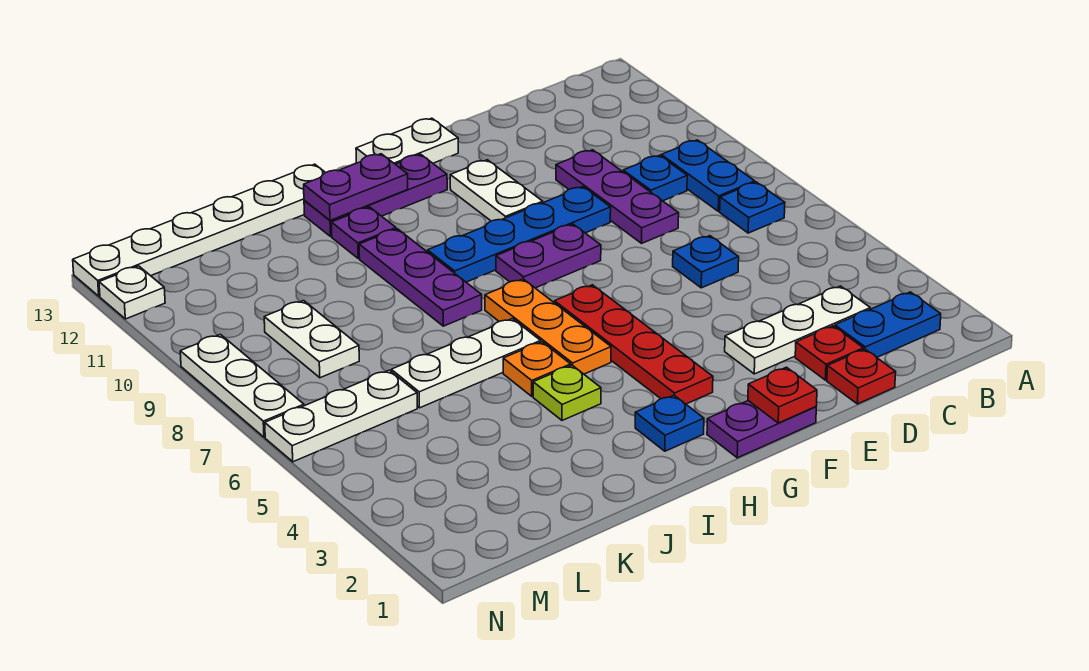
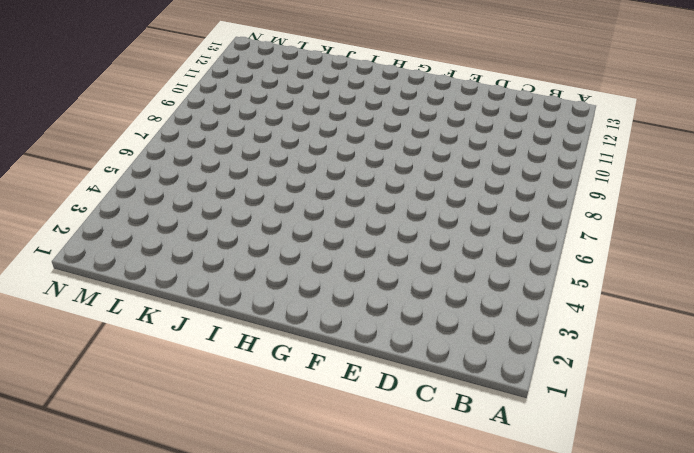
none -> blue plate B2:C2 level 1
none -> blue plate B7 level 1
none -> blue plate B8:B9 level 1
none -> white plate C3:E3 level 1

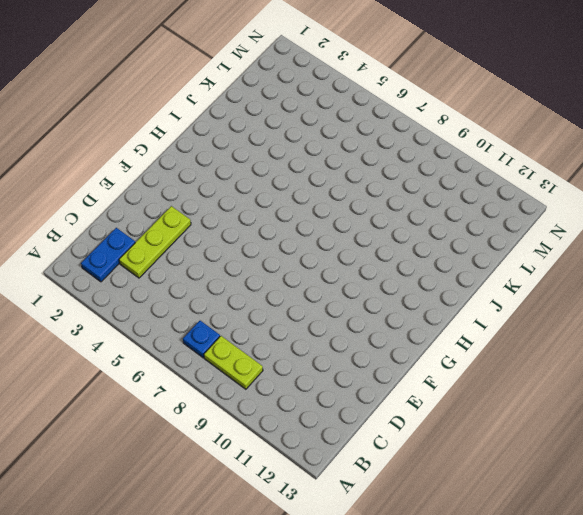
lime plate B8:B9 level 1 -> blue plate B8:B9 level 1
lime plate C3:E3 level 1 -> white plate C3:E3 level 1
none -> blue plate C9 level 1
none -> red plate D1 level 1
none -> red plate D2 level 1
none -> blue plate D6 level 1

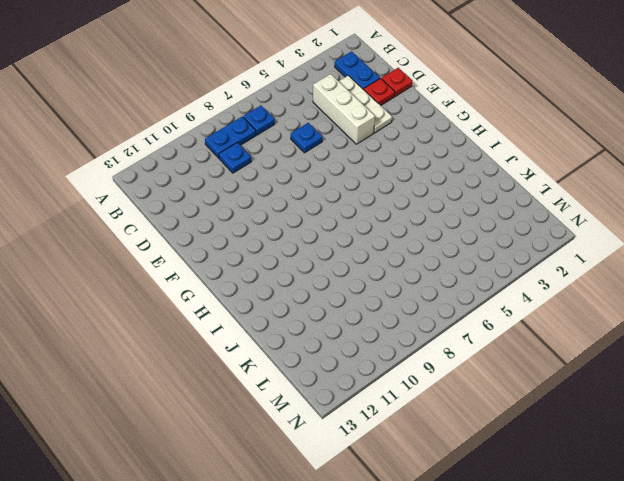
white brick C4:E4 level 1 -> none
none -> purple plate D8:D10 level 1
none -> blue plate E9:H9 level 1
none -> purple plate F1:G1 level 1
none -> purple plate F8:G8 level 1

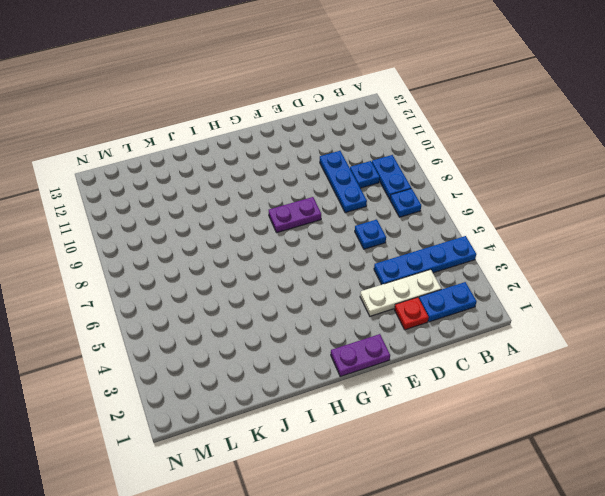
blue plate A4:D4 level 1 -> blue plate E9:H9 level 1
blue plate D8:D10 level 1 -> purple plate D8:D10 level 1
none -> red plate D1 level 1
none -> white plate F10:F11 level 1
none -> white plate F13:G13 level 1
none -> red plate G3:G6 level 1

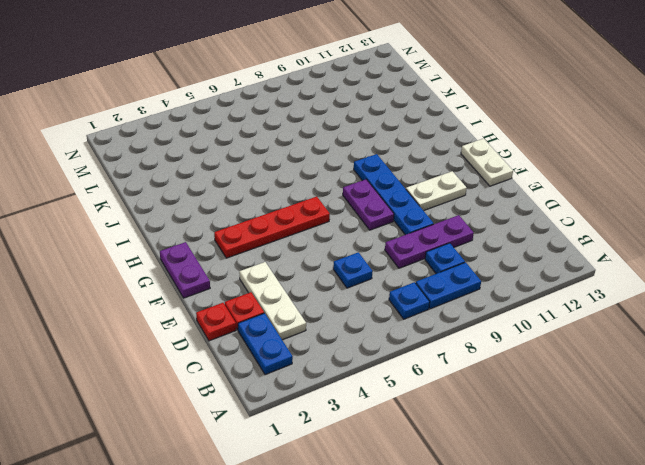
none -> purple plate G12:I12 level 1
none -> blue plate H2 level 1
none -> orange plate H5:H7 level 1
none -> lime plate I4 level 1

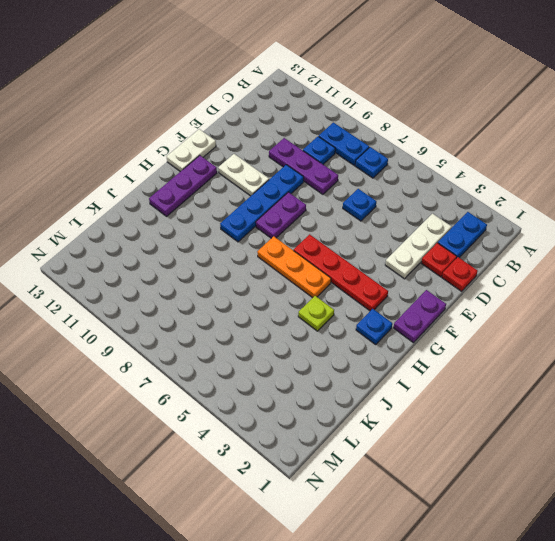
none -> orange plate I5 level 1
none -> white plate I6:K6 level 1
none -> purple plate I8:I10 level 1
none -> purple plate I11 level 1

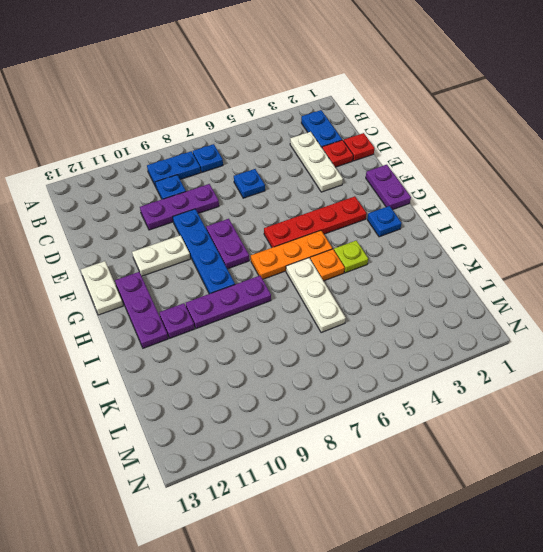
none -> white plate I13:N13 level 1
none -> white plate L6:N6 level 1
none -> white plate L8:L9 level 1
none -> white plate N7:N9 level 1

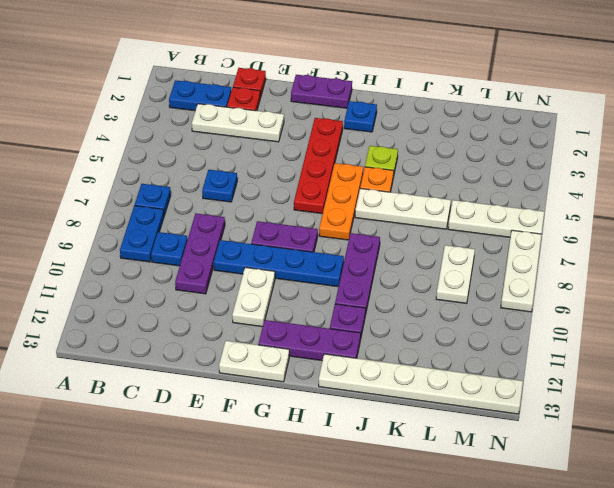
none -> white plate N12 level 1
none -> red plate F1 level 2
none -> purple plate H12:I12 level 2

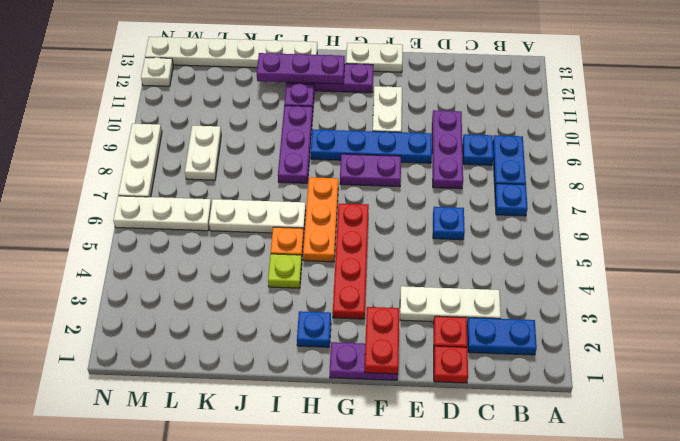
red plate F1:F2 level 2 -> red plate F1 level 2
purple plate H12:J12 level 2 -> purple plate H12:I12 level 2

